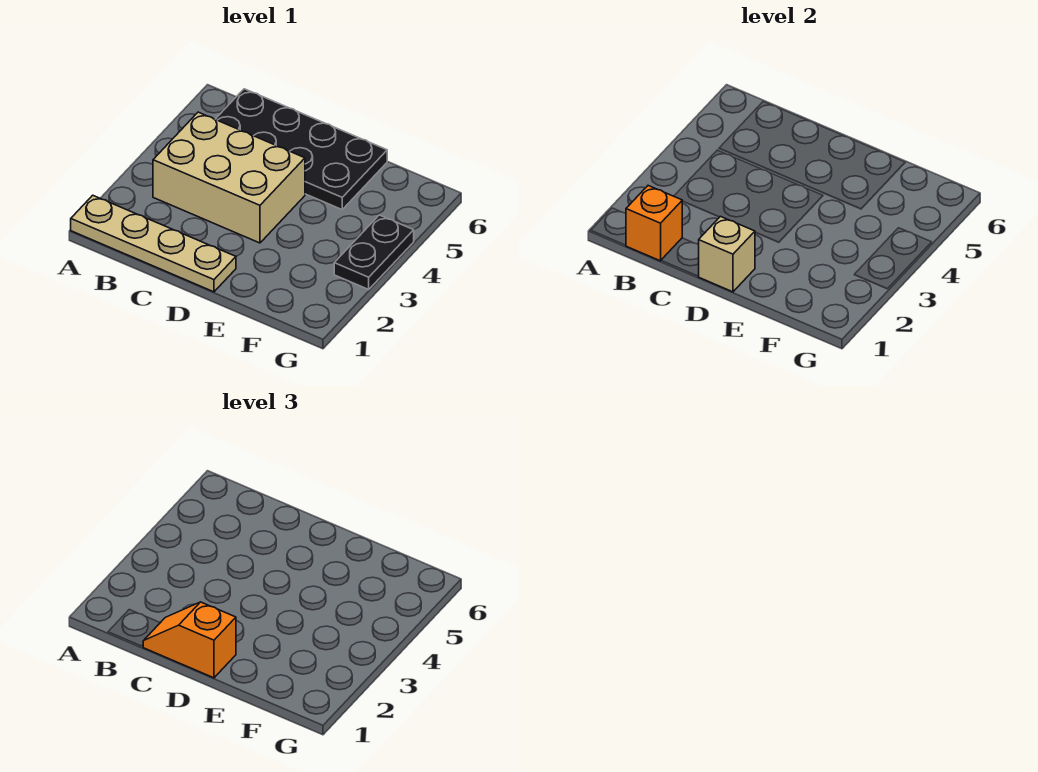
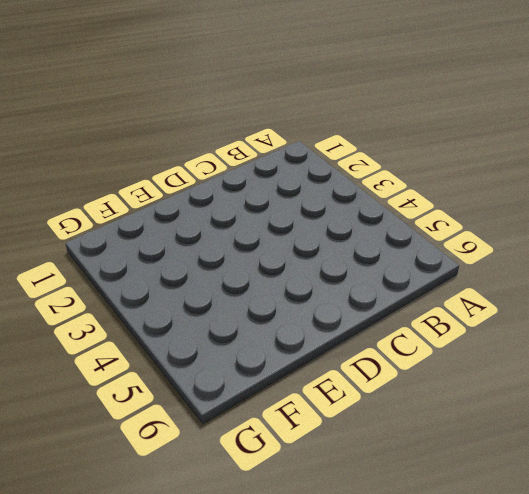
none -> tan plate A1:D1 level 1
none -> tan brick B3:D4 level 1

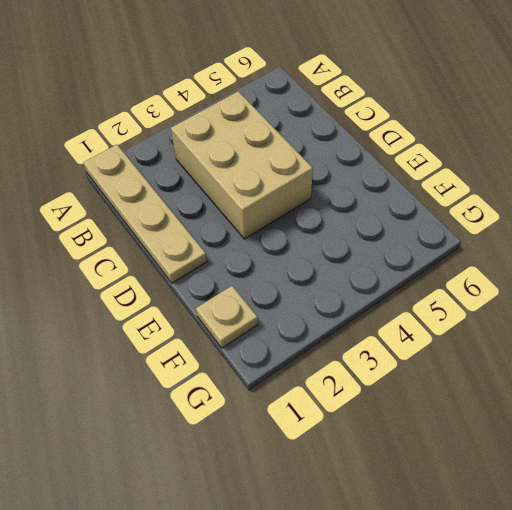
tan plate F1 level 1 -> none
none -> black plate B5:E6 level 1
none -> black plate G3:G4 level 1

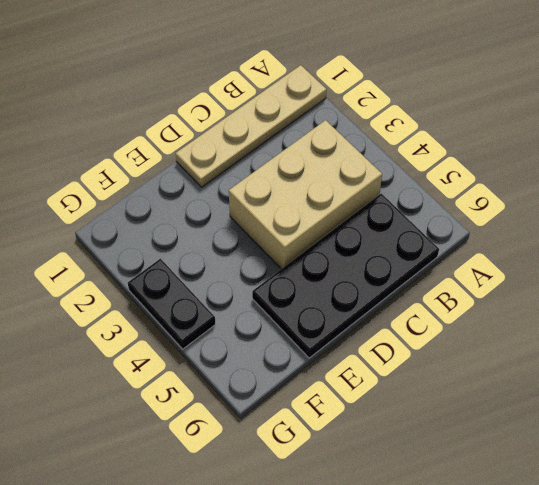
none -> orange brick B1 level 2
none -> tan brick D1 level 2

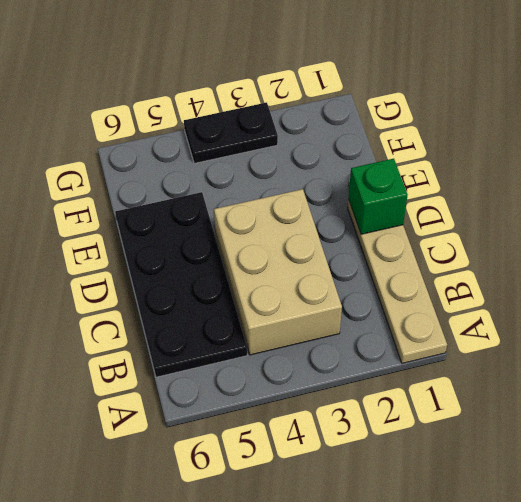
green brick D1 level 2 -> tan brick D1 level 2
none -> orange brick B1 level 2
none -> orange slope C1:D1 level 3 top D

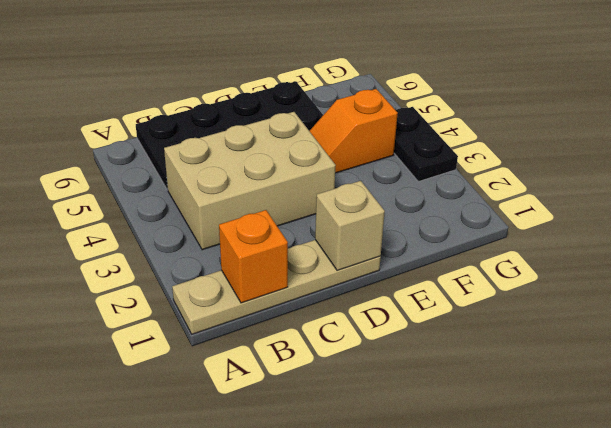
orange slope E4:F4 level 1 top F -> orange slope C1:D1 level 3 top D

